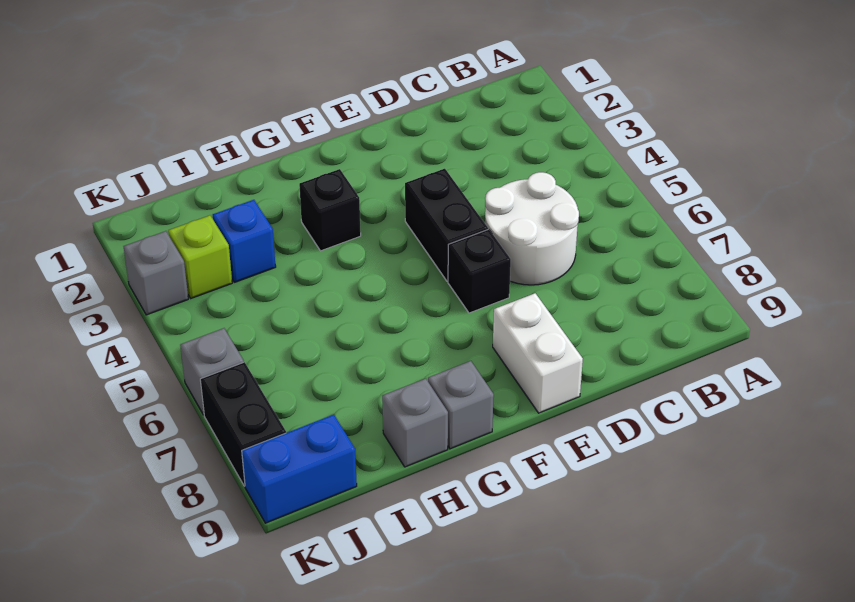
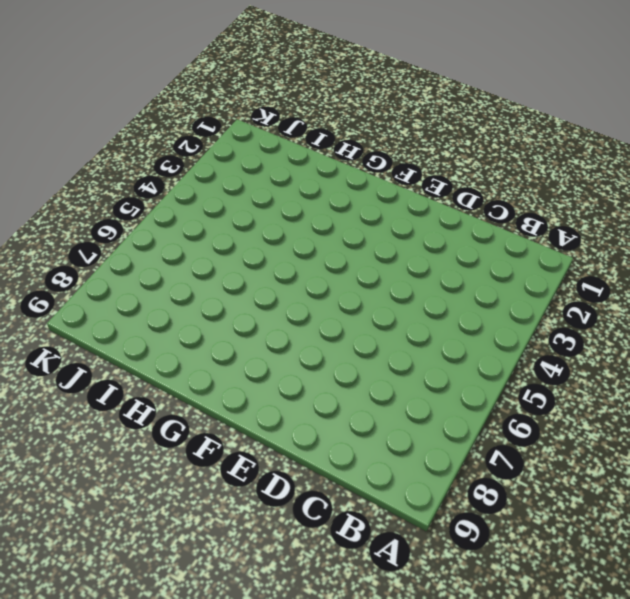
none -> white round brick C5:D6 level 1
none -> black brick E4:E5 level 1
none -> black brick E6 level 1

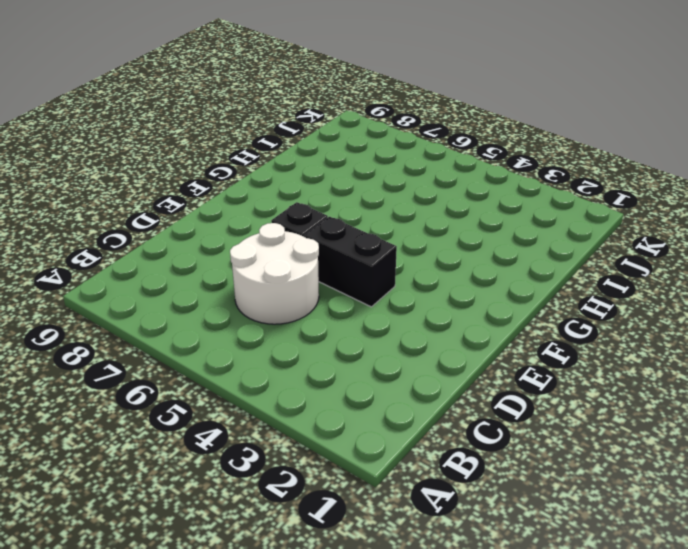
none -> white brick E8:E9 level 1
none -> black brick G3 level 1
none -> grey brick G9 level 1

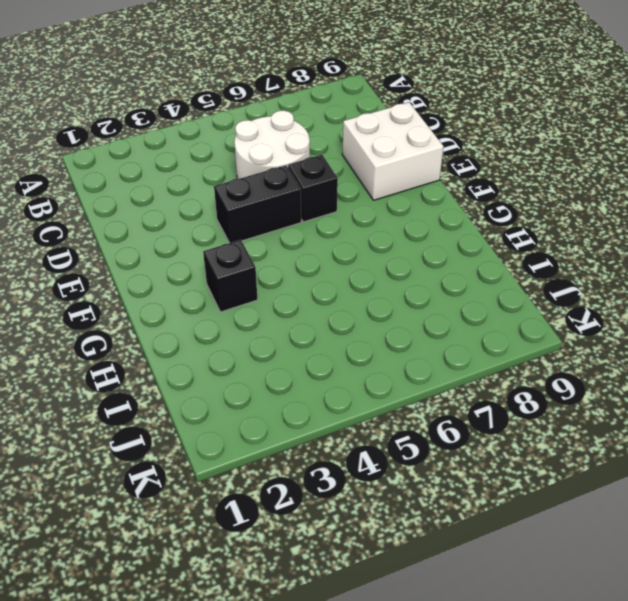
white brick D8:E9 level 1 -> white brick E8:E9 level 1
none -> grey brick G9 level 1
none -> grey brick H9 level 1
none -> blue brick I3 level 1

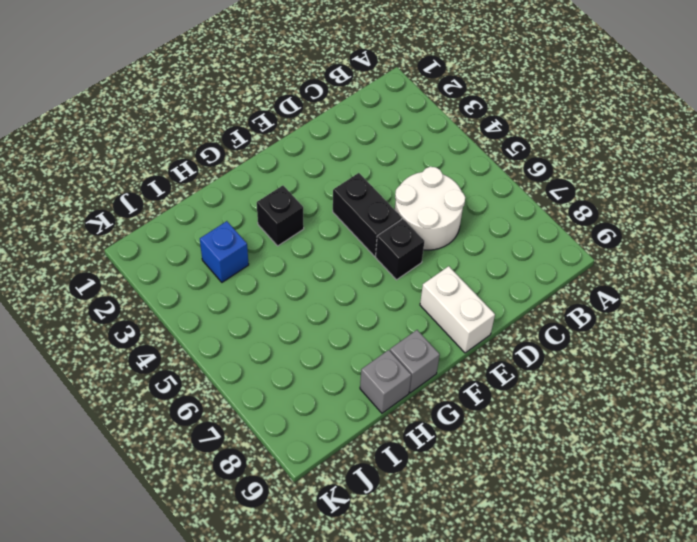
none -> lime brick J3 level 1
none -> blue brick J9:K9 level 1
none -> grey brick K3 level 1

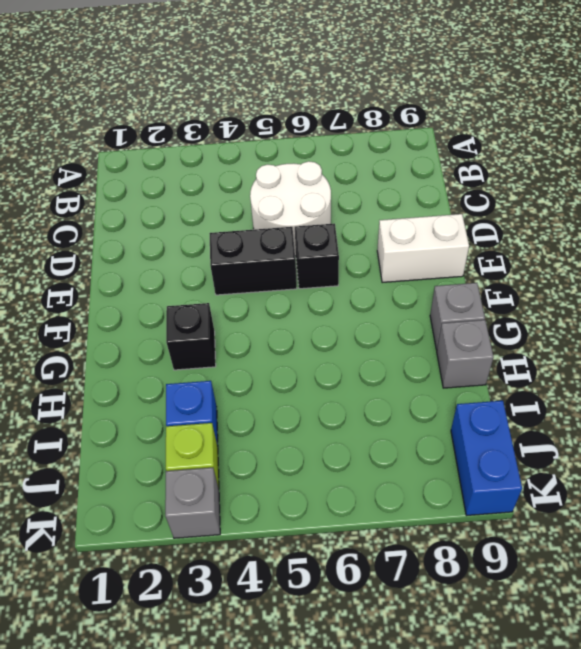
none -> grey brick K6 level 1
none -> black brick K7:K8 level 1

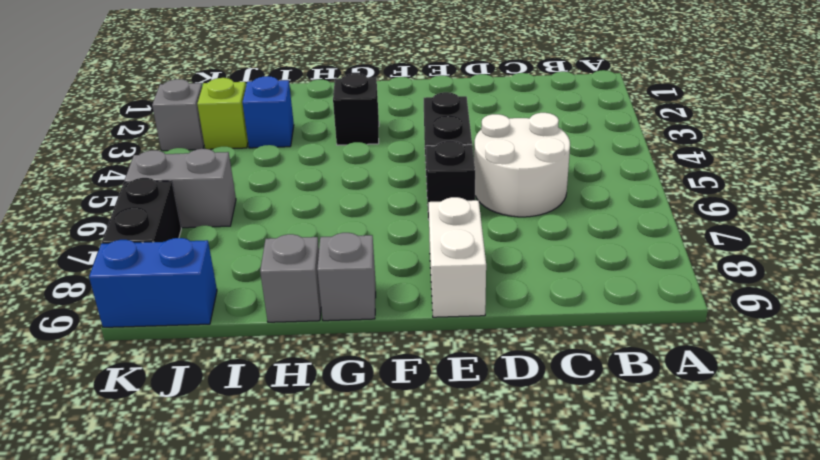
grey brick J6:K6 level 1 -> grey brick K6 level 1

